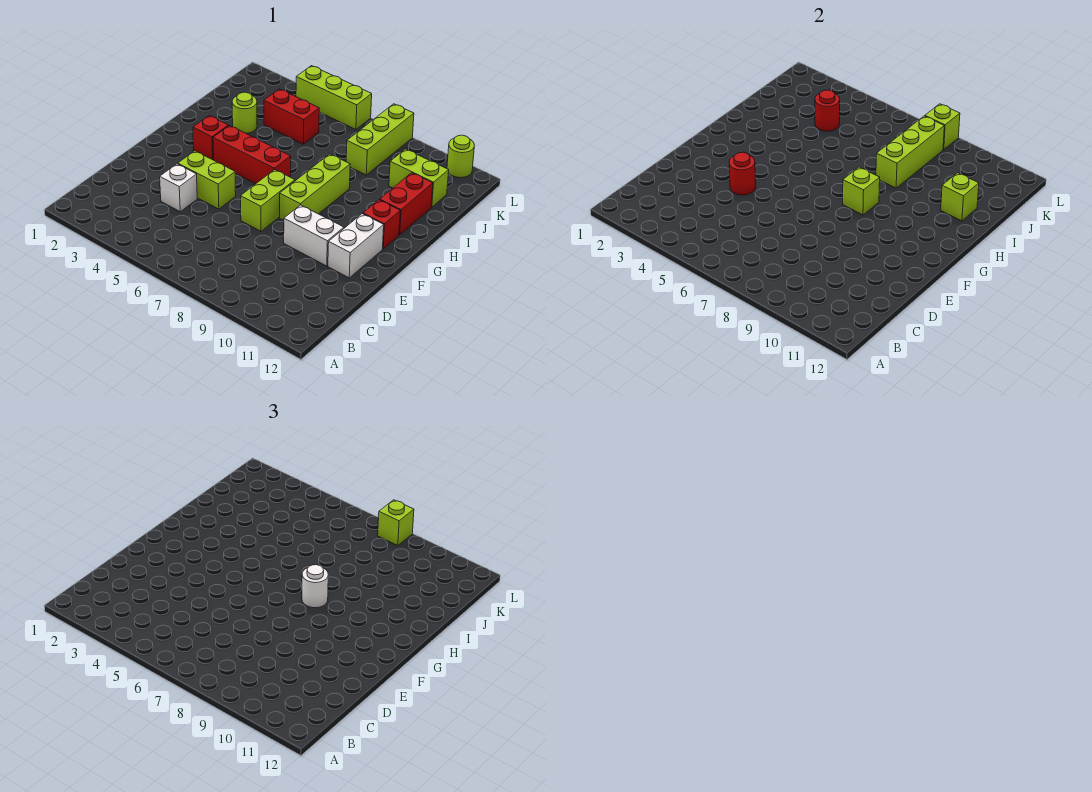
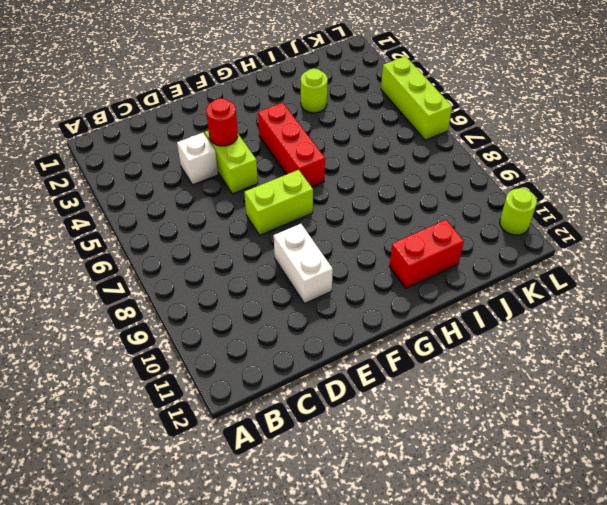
none -> white brick E11:F11 level 1
none -> lime brick F8:H8 level 1
none -> red brick G3 level 1

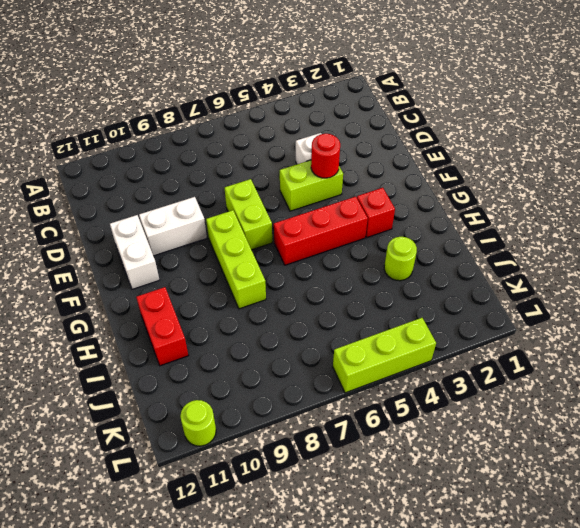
none -> red brick G11 level 1
none -> red brick J4:J5 level 1
none -> lime brick J8:L8 level 1

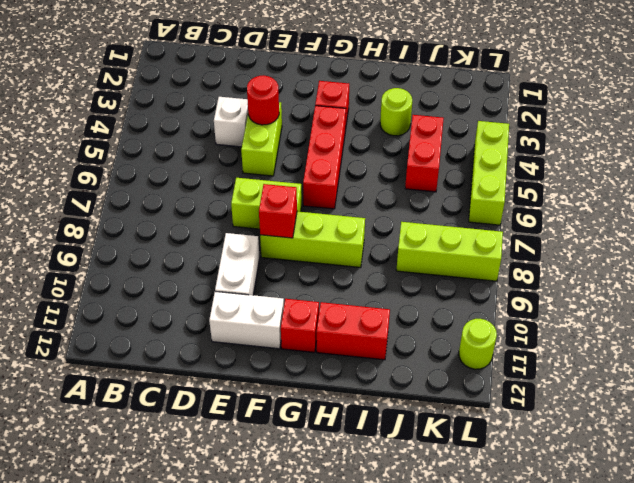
red brick F8 level 2 -> none
none -> lime brick J10:J11 level 1
none -> lime brick G8 level 2
none -> lime brick I8:K8 level 2

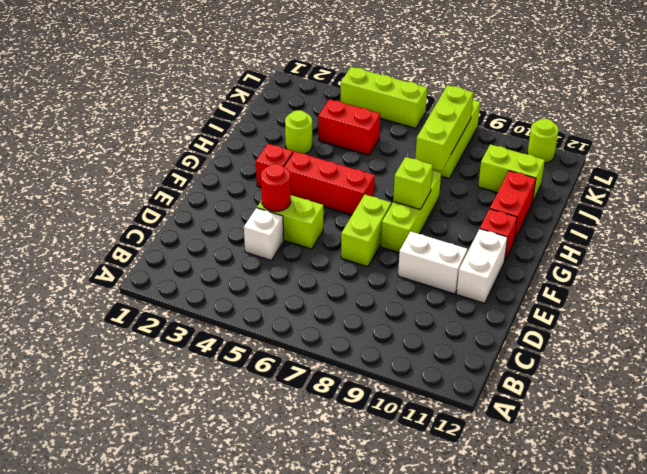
none -> lime brick I11 level 2
none -> red round brick J4 level 2
none -> lime brick L8 level 2

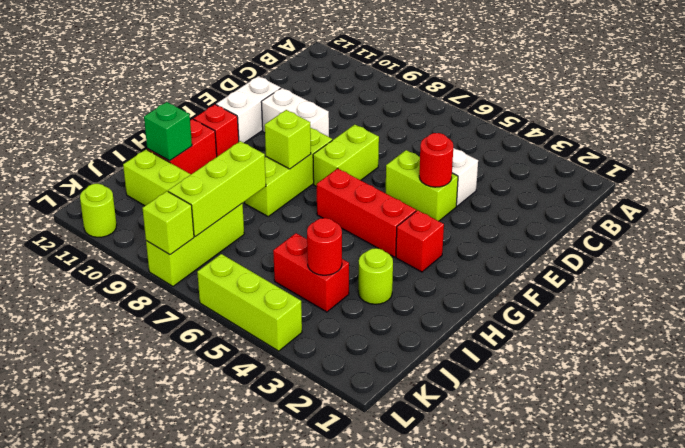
green brick I11 level 2 -> lime brick I11 level 2
none -> white round brick G8 level 3
none -> lime brick L8 level 3

